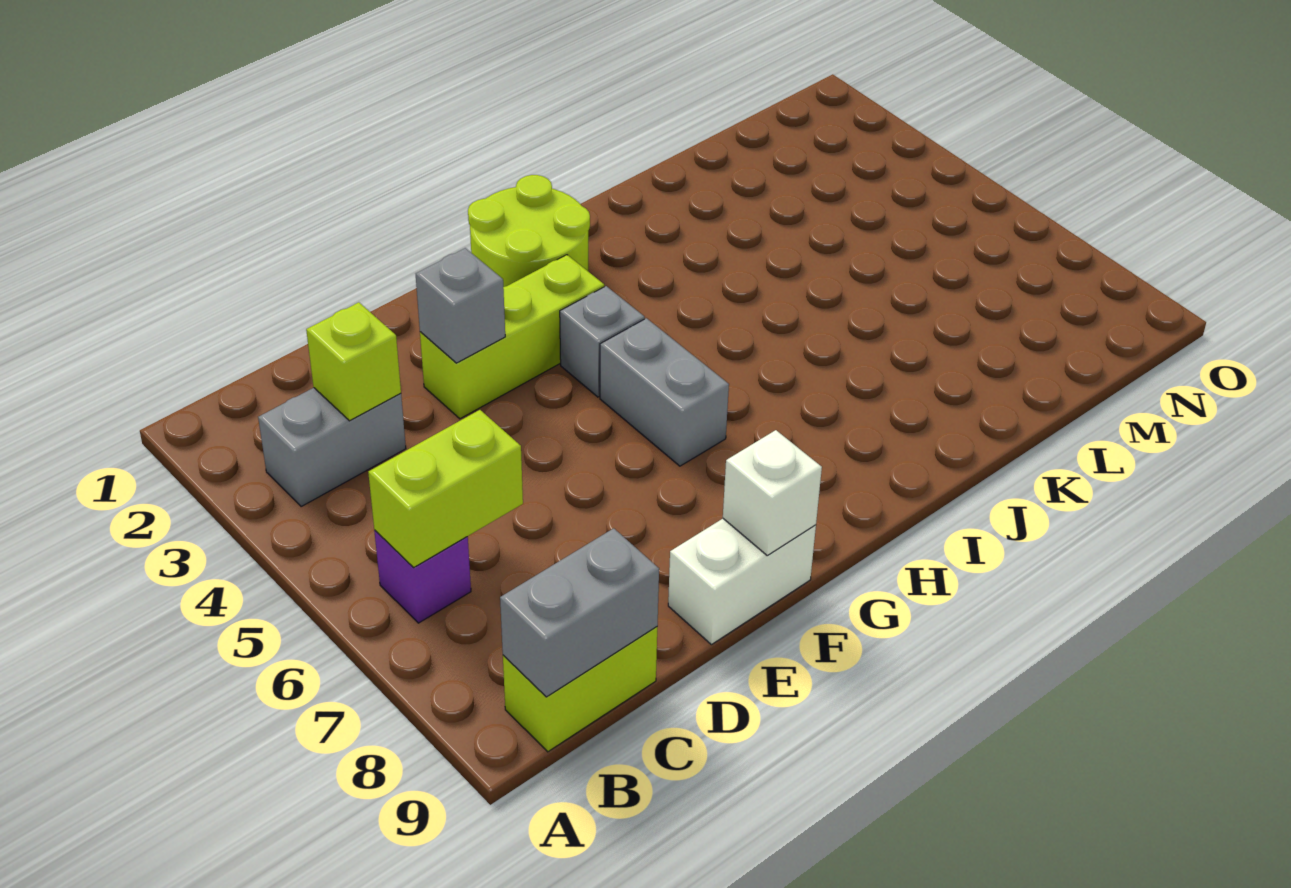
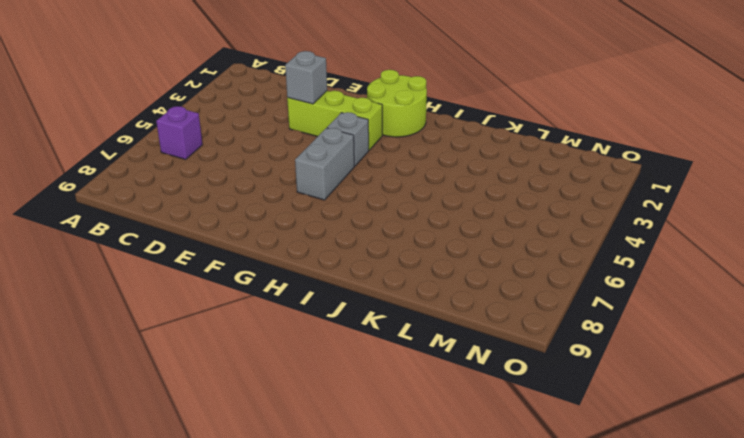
none -> grey brick B3:C3 level 1
none -> lime brick B9:C9 level 1
none -> white brick E9:F9 level 1

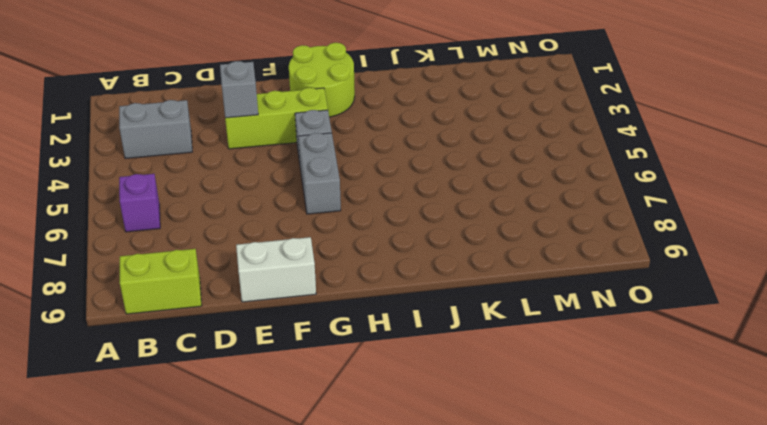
none -> lime brick B6:C6 level 2
none -> grey brick B9:C9 level 2
none -> lime brick C3 level 2

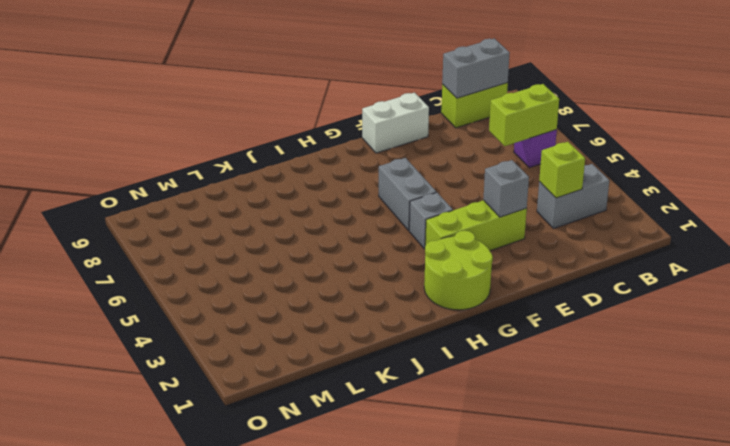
none -> white brick F9 level 2

